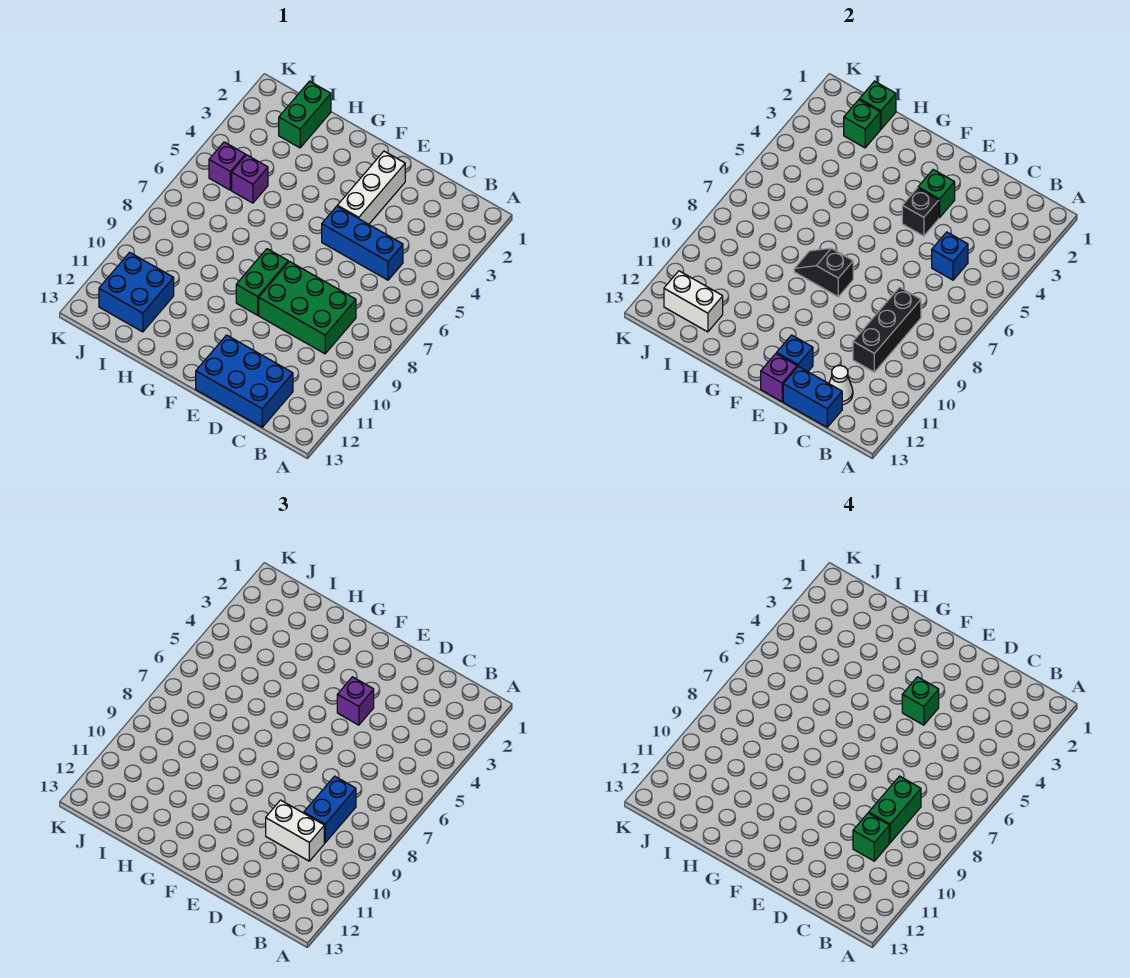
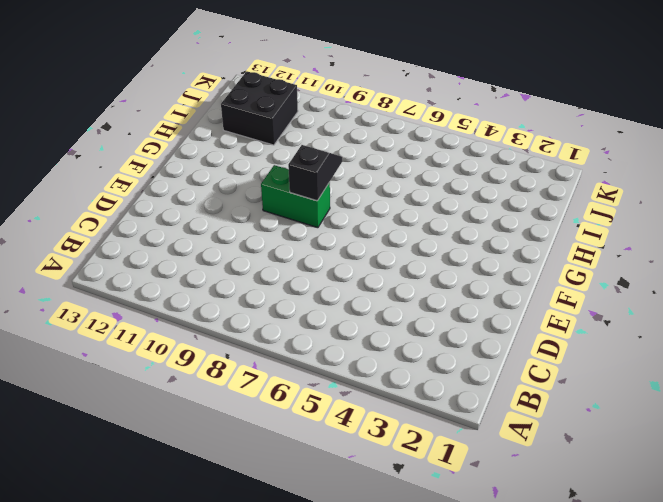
black brick I11:J12 level 1 -> blue brick I11:J12 level 1
none -> blue brick C5:E5 level 1
none -> green brick C8:E9 level 1
none -> blue brick C12:E13 level 1

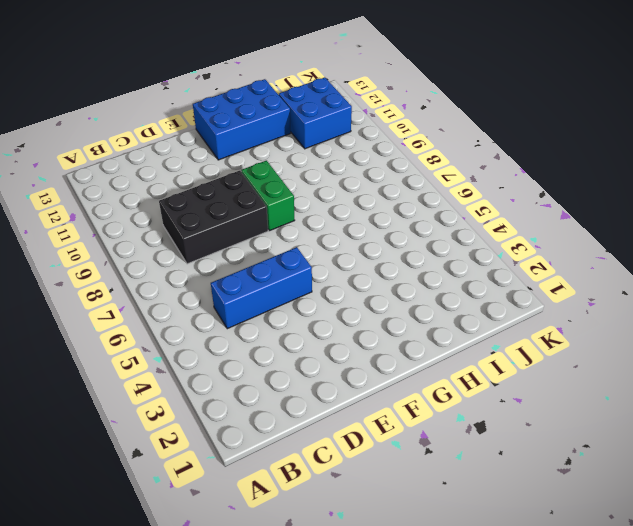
black brick C8:E9 level 1 -> green brick C8:E9 level 1
blue brick F12:H13 level 1 -> blue brick C12:E13 level 1
none -> white brick E2:E4 level 1
none -> green brick I1:I2 level 1
none -> purple brick I5 level 1

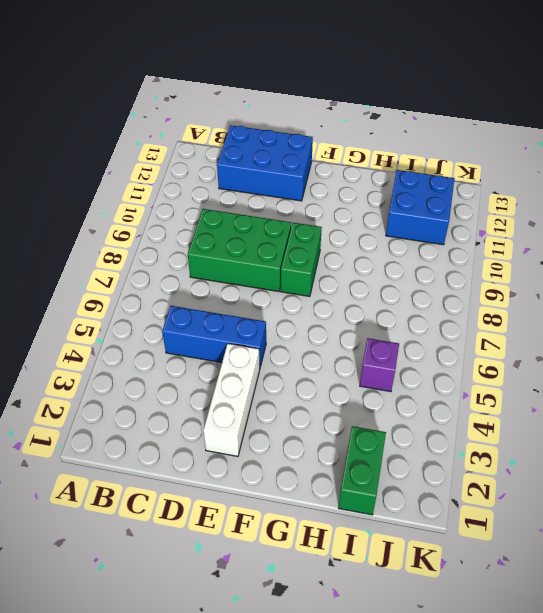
none -> purple brick J5 level 1
none -> blue brick C5 level 2
none -> black brick C8:C10 level 2

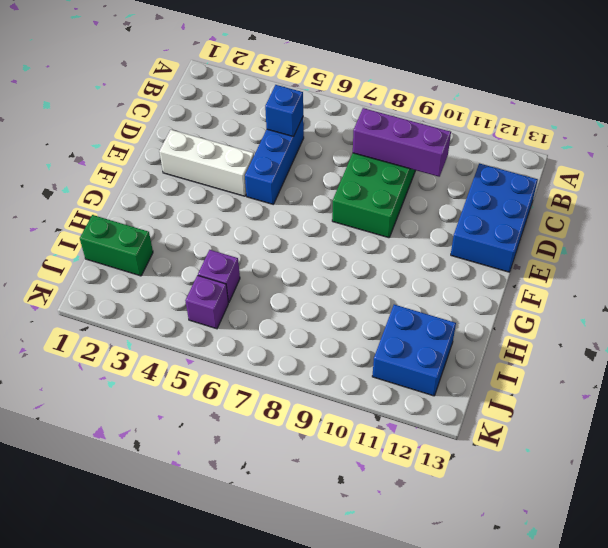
purple brick C8:C10 level 2 -> black brick C8:C10 level 2
none -> green brick F8:F9 level 1
none -> white cone C12 level 2
none -> blue brick C13:D13 level 2

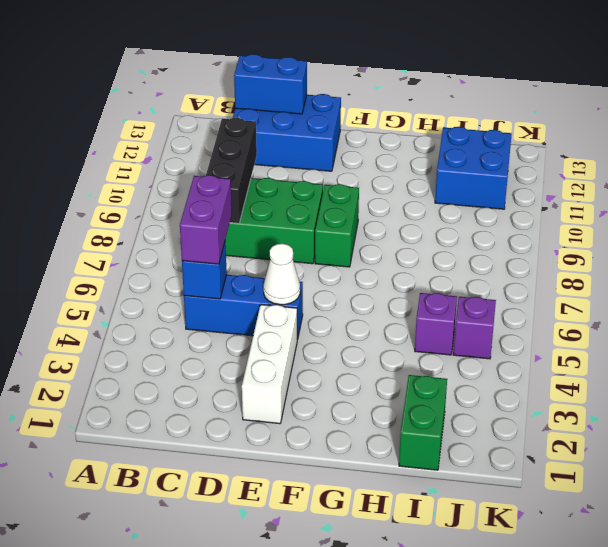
purple brick C5:C6 level 3 -> none
white cone E5 level 2 -> white cone C12 level 2
none -> green brick E3 level 2
none -> black brick E4 level 2
none -> blue brick E12 level 2

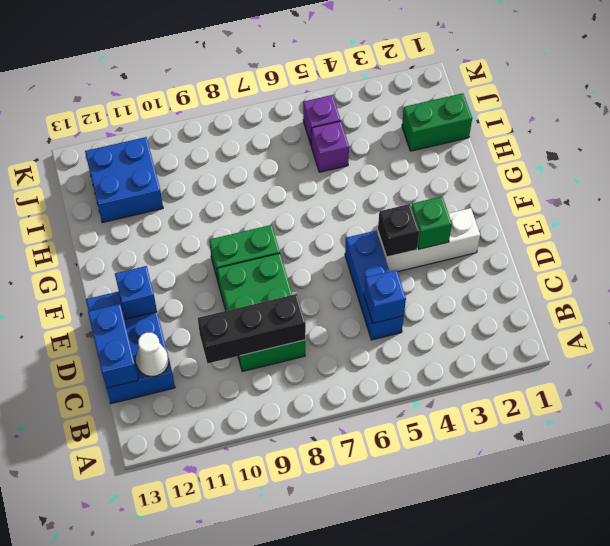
none -> purple brick E13 level 2
none -> black slope F8:G8 level 2 top F
none -> green brick I1 level 2

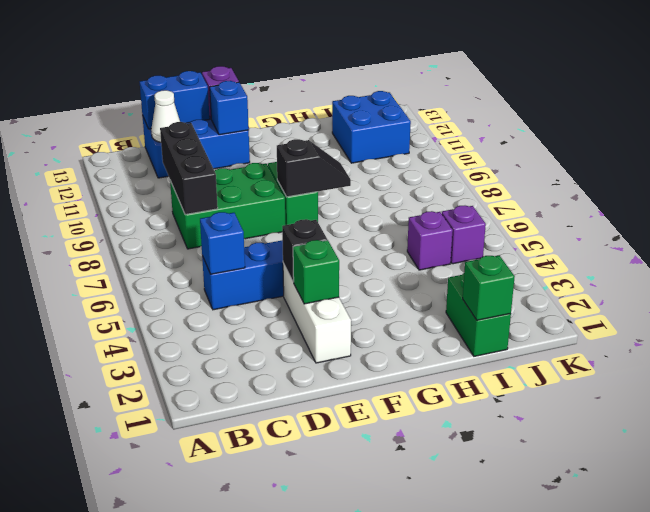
none -> green brick I2 level 2
none -> white brick I12:J12 level 2
none -> blue brick C8:C9 level 3

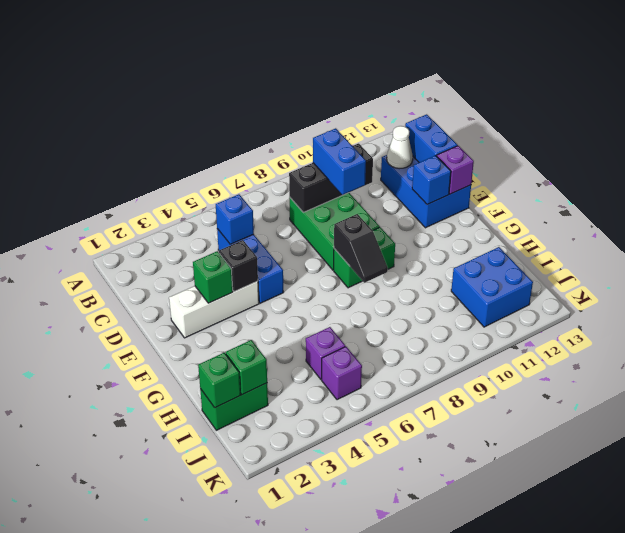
blue brick C9:D9 level 3 -> blue brick C8:C9 level 3
none -> white brick I12:J12 level 2
none -> white brick C10:D10 level 3
none -> purple brick E4 level 3

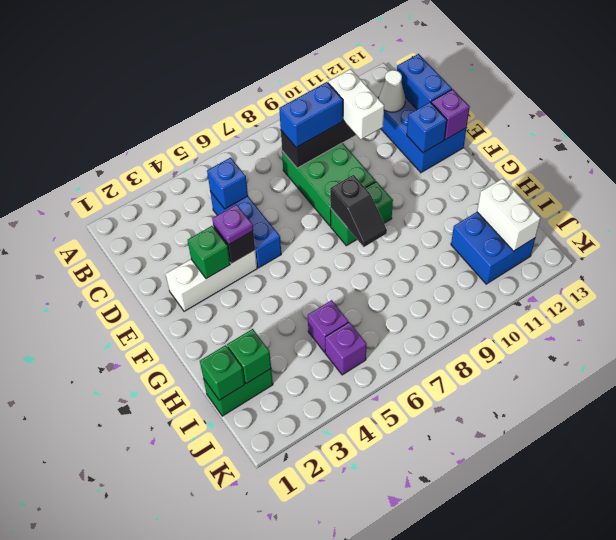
purple plate E4 level 3 -> purple brick E4 level 3
none -> green brick C8:C9 level 4
none -> green brick C10 level 4
none -> green brick E4 level 4

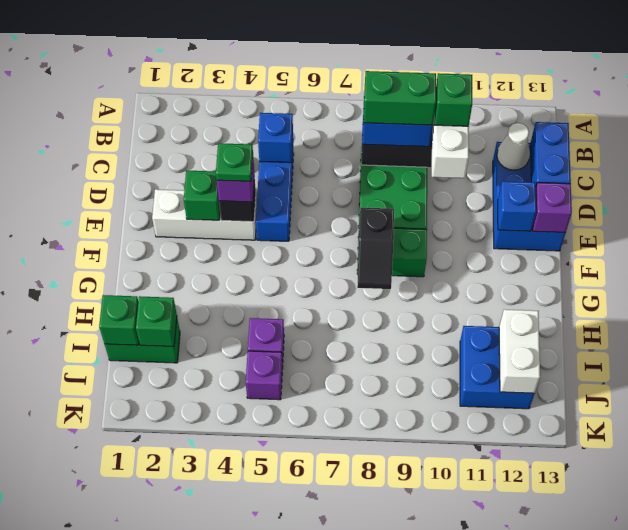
green plate E4 level 4 -> green brick E4 level 4

